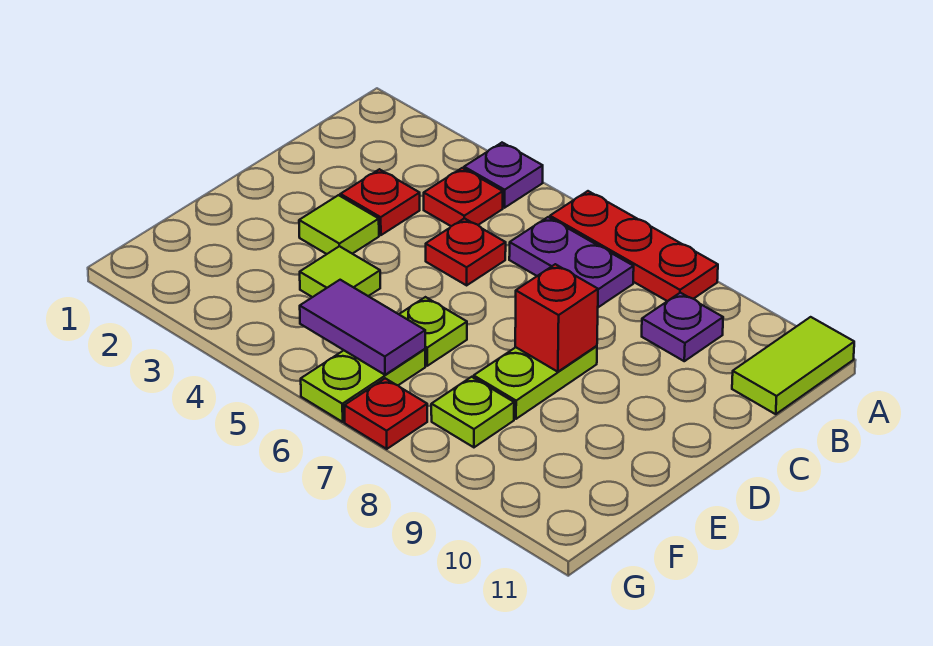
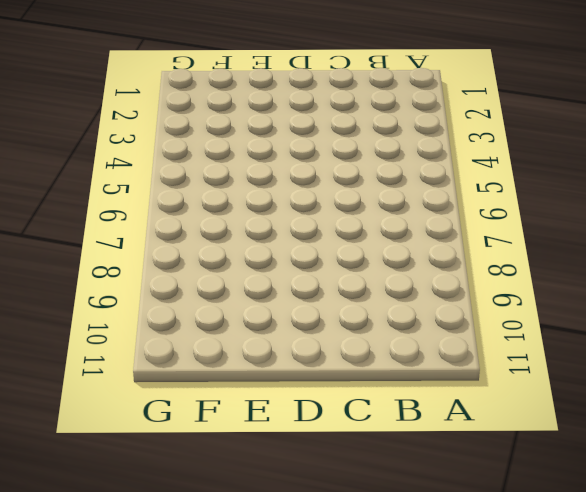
none -> purple plate A4 level 1
none -> red plate A6:A8 level 1
none -> lime tile A11:B11 level 1

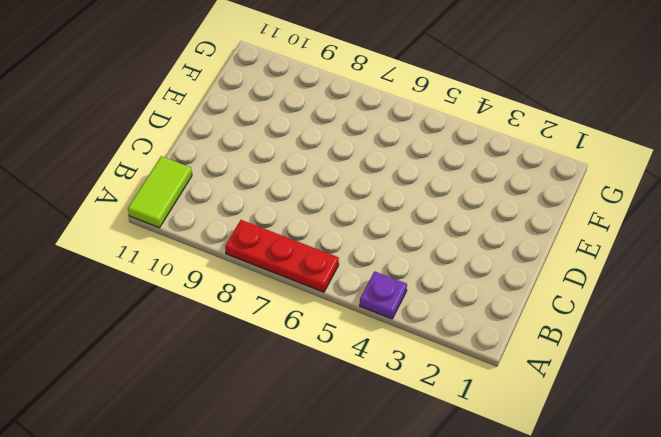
none -> red plate B4 level 1
none -> purple plate B6:B7 level 1
none -> purple plate B9 level 1

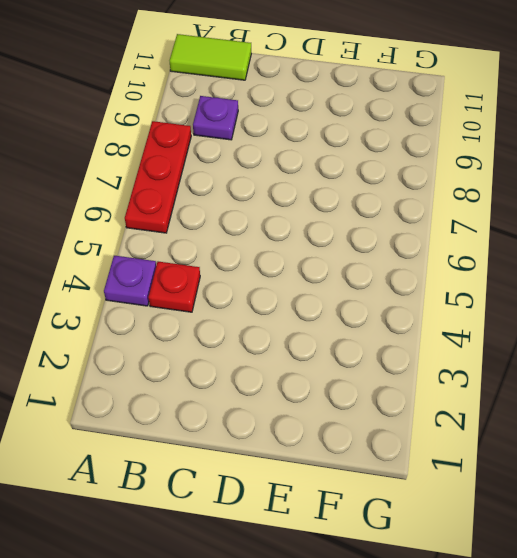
none -> purple plate B6:B7 level 1
none -> red plate C3 level 1
none -> red plate C5 level 1

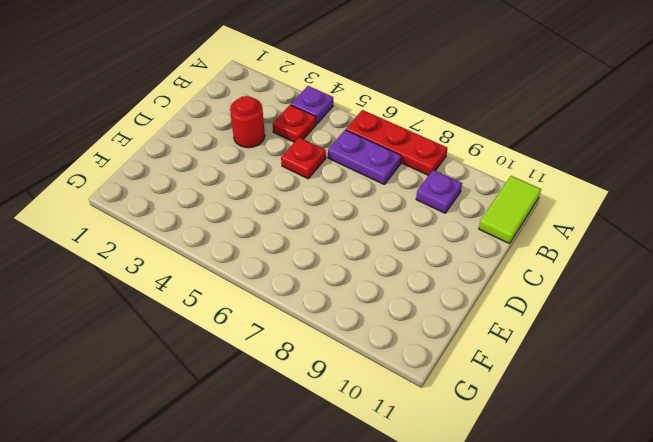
red round brick C3 level 1 -> red plate C3 level 1
none -> lime tile D3 level 1
none -> lime plate D8:E8 level 1
none -> lime tile E4 level 1

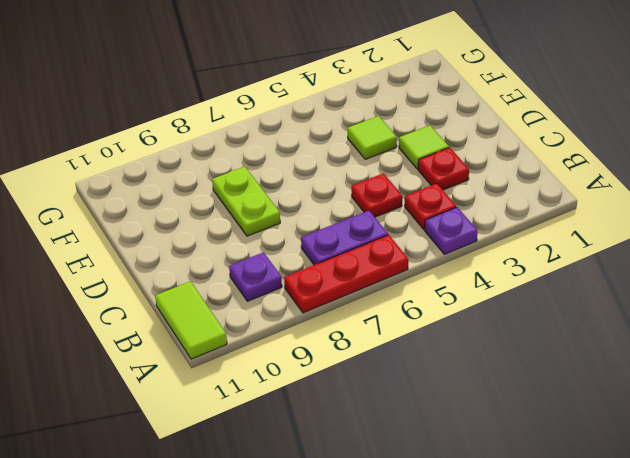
none -> lime plate E6 level 1
none -> lime plate F6:G6 level 1
none -> lime plate F8 level 1

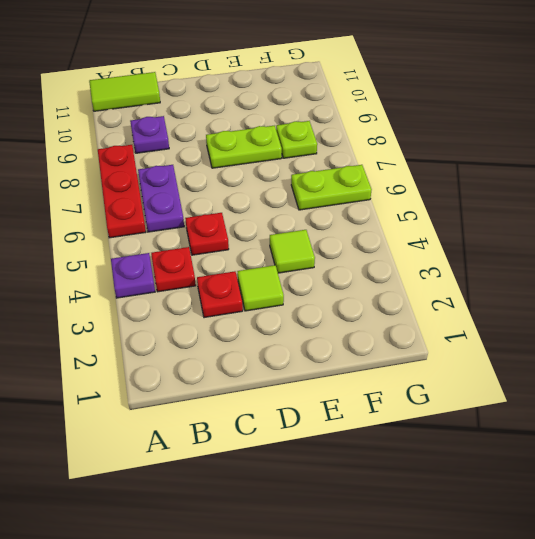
none -> lime plate E6 level 1
none -> red plate G7 level 1
none -> red brick D8 level 2

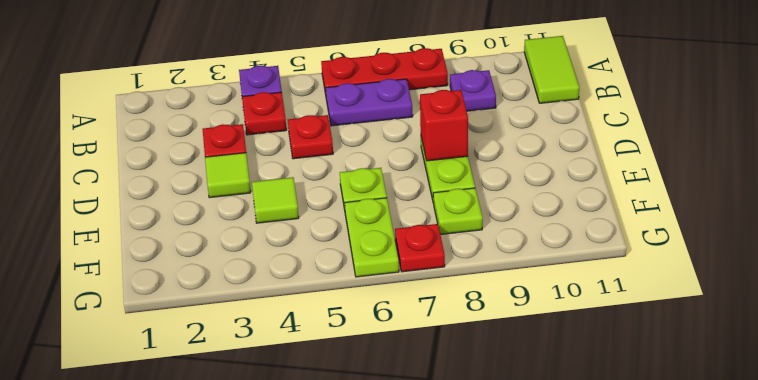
none -> purple tile F5:F6 level 2

